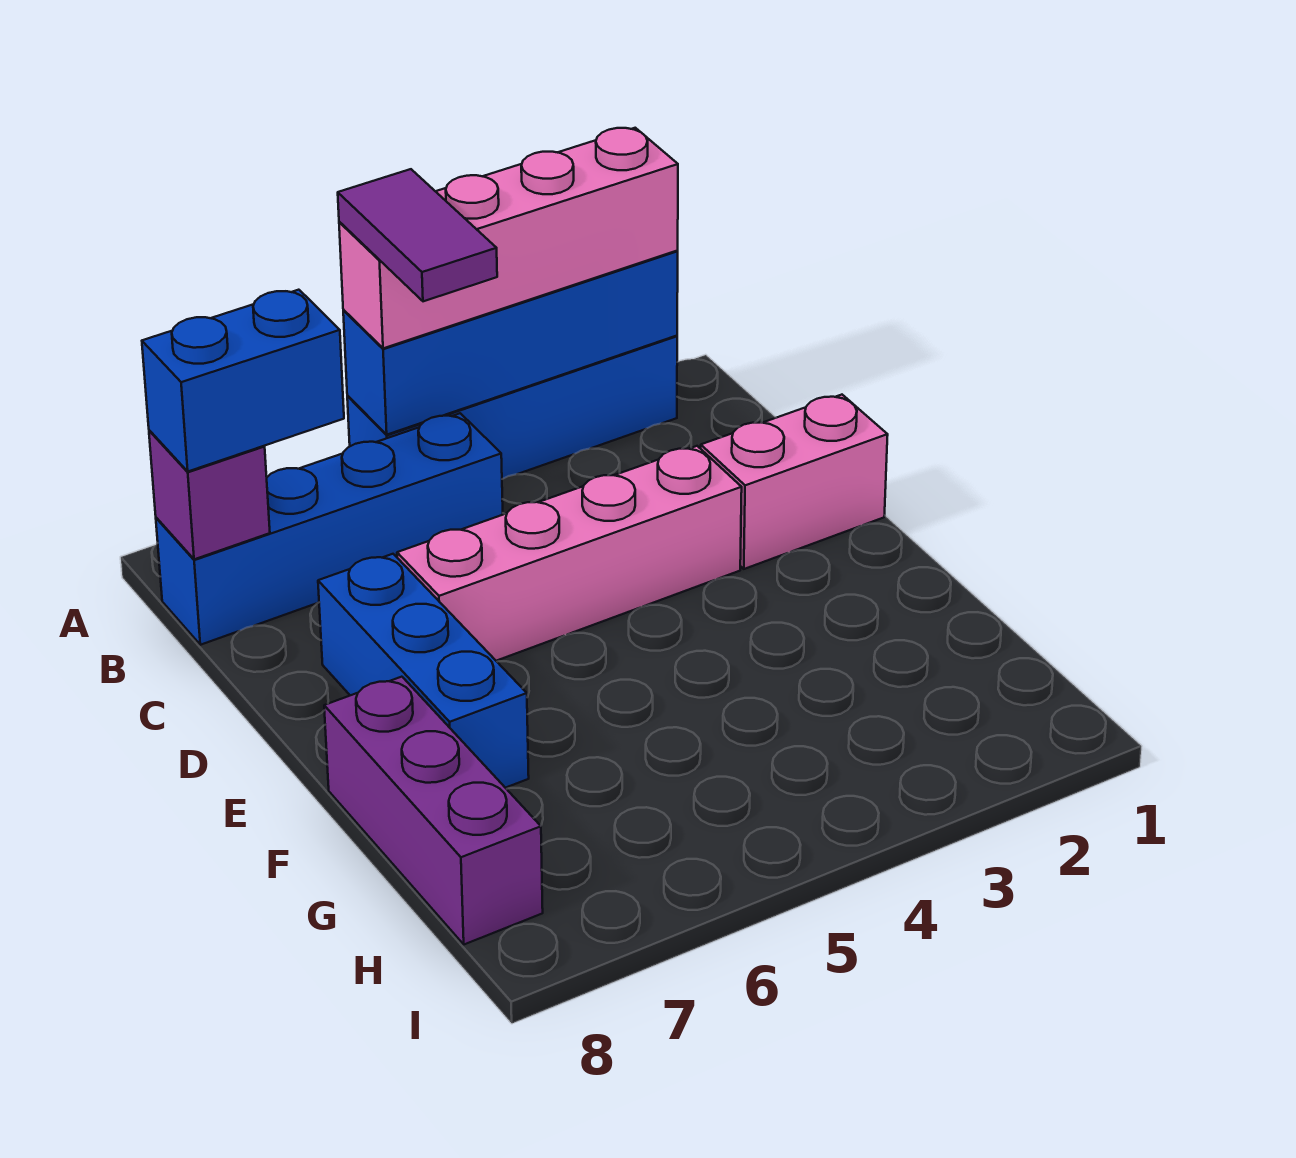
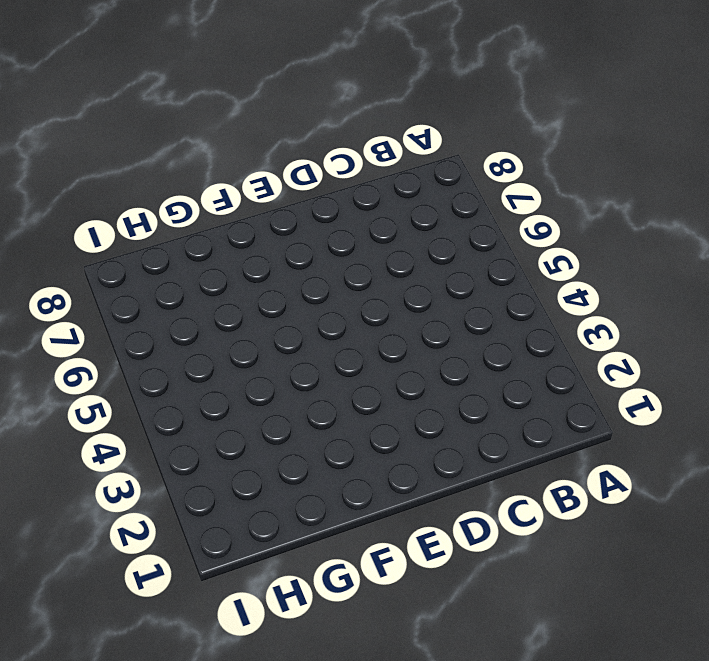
none -> blue brick A2:A5 level 1
none -> blue brick B5:B8 level 1

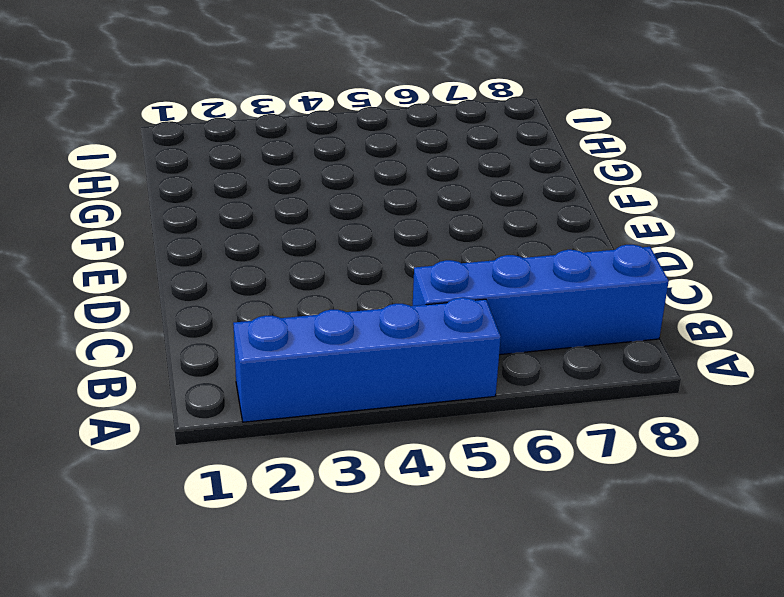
none -> pink brick D1:D2 level 1
none -> pink brick D3:D6 level 1

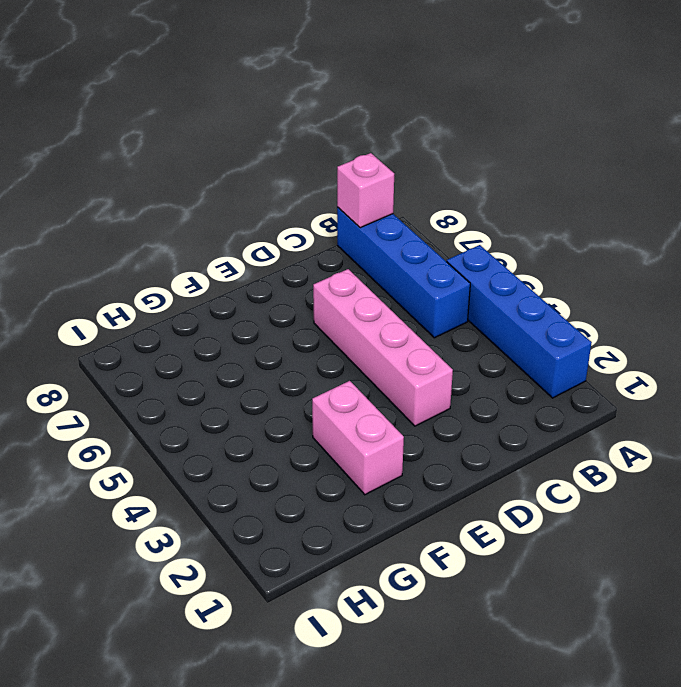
pink brick B8 level 2 -> purple brick B8 level 2
pink brick F2:F3 level 1 -> pink brick D1:D2 level 1
none -> blue brick D7:F7 level 1
none -> purple brick F8:H8 level 1

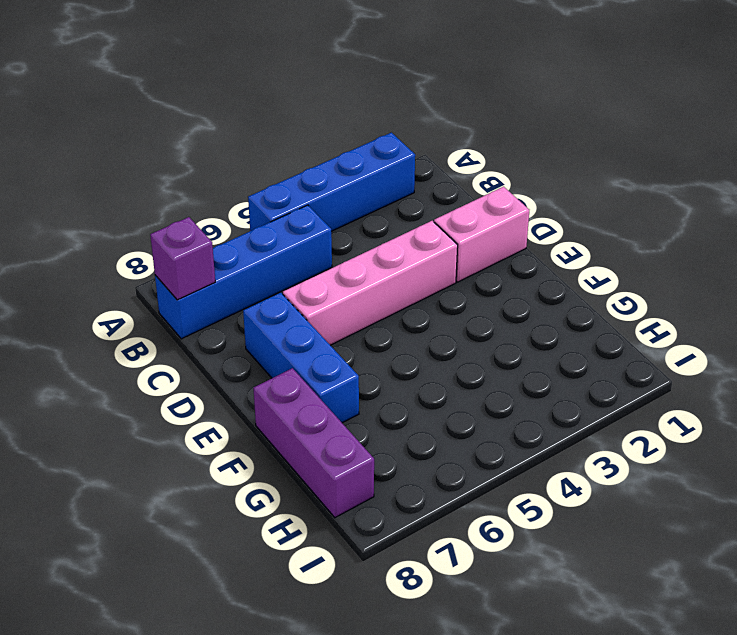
none -> blue brick A2:A5 level 2
none -> pink brick A2:A5 level 3

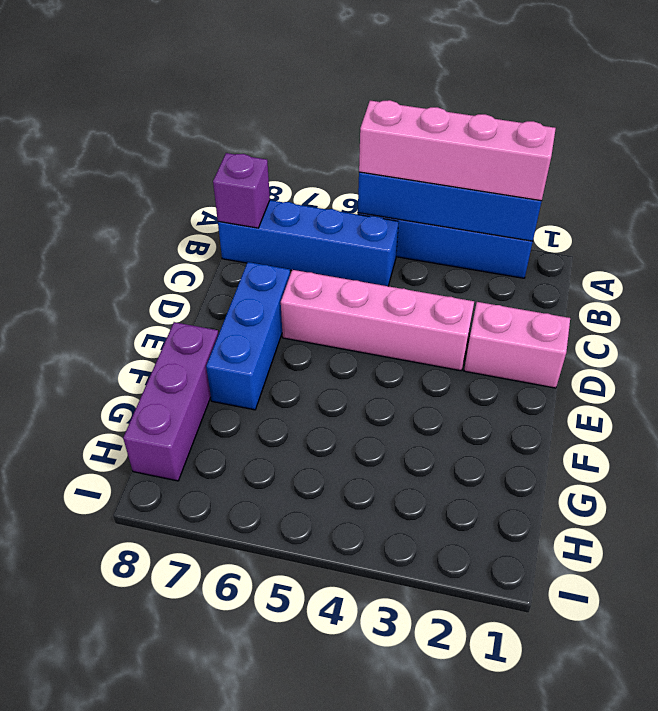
none -> blue brick B7:B8 level 3
none -> purple tile A5:B5 level 4

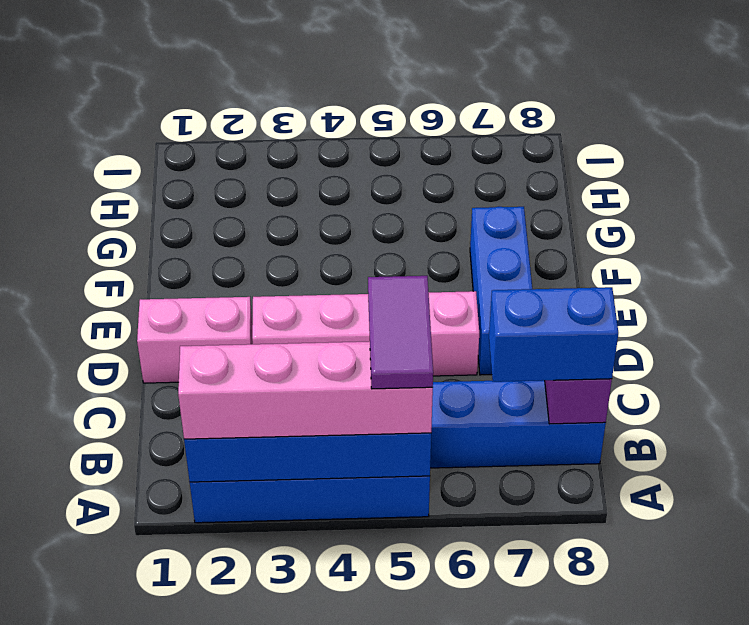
none -> purple brick F8:H8 level 1

